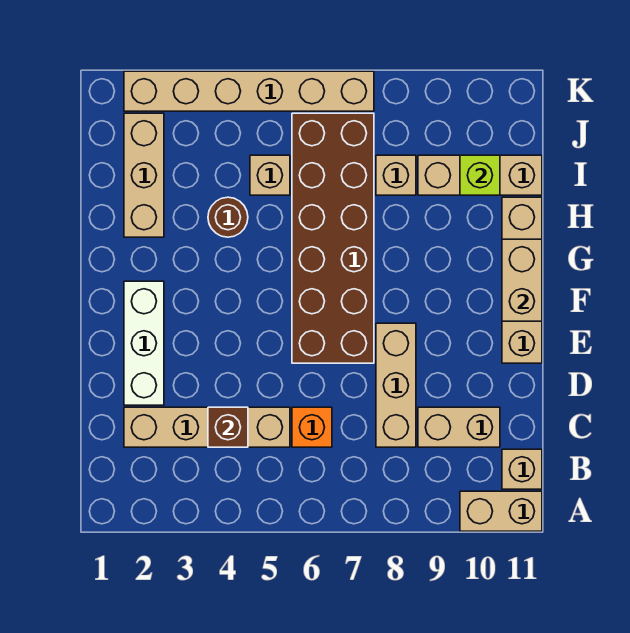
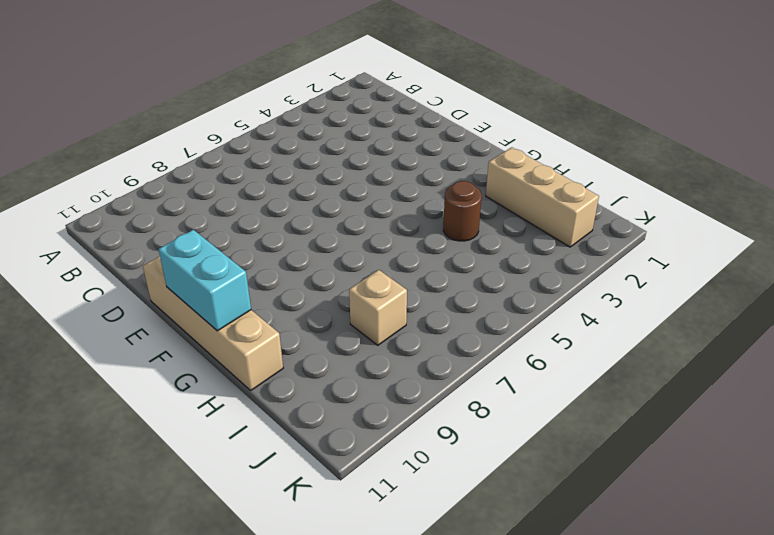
cyan brick F11:G11 level 2 -> tan brick F11:G11 level 2
none -> tan brick A10:A11 level 1
none -> tan brick B11 level 1
none -> tan brick C2:C5 level 1

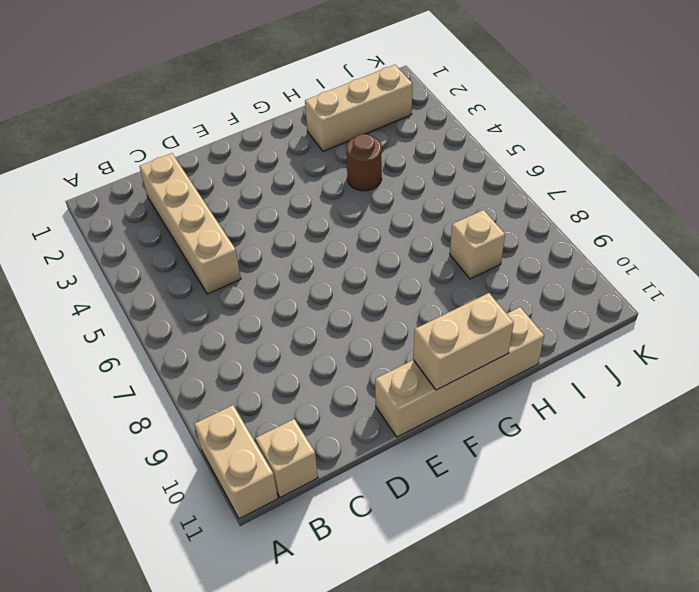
none -> orange brick C6 level 1
none -> tan brick C8:E8 level 1
none -> tan brick C9:C10 level 1

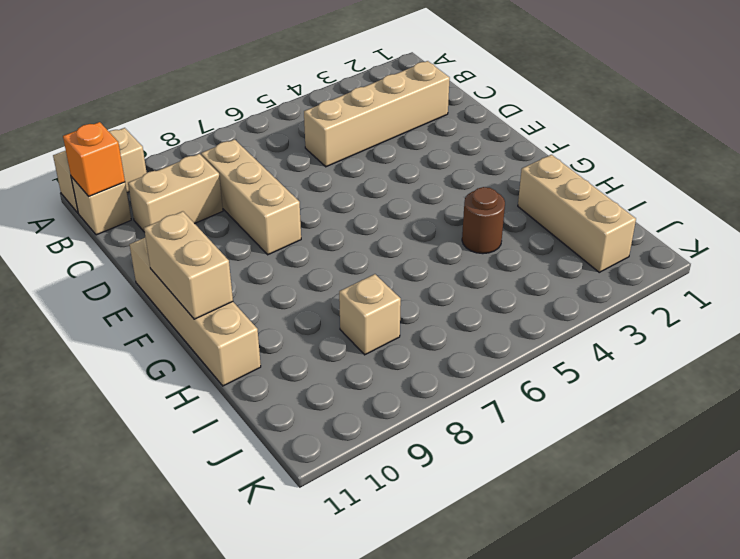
orange brick B11 level 2 -> orange brick C6 level 1
none -> white brick D2:F2 level 1
none -> brown brick E6:J7 level 1
none -> tan brick I5 level 1

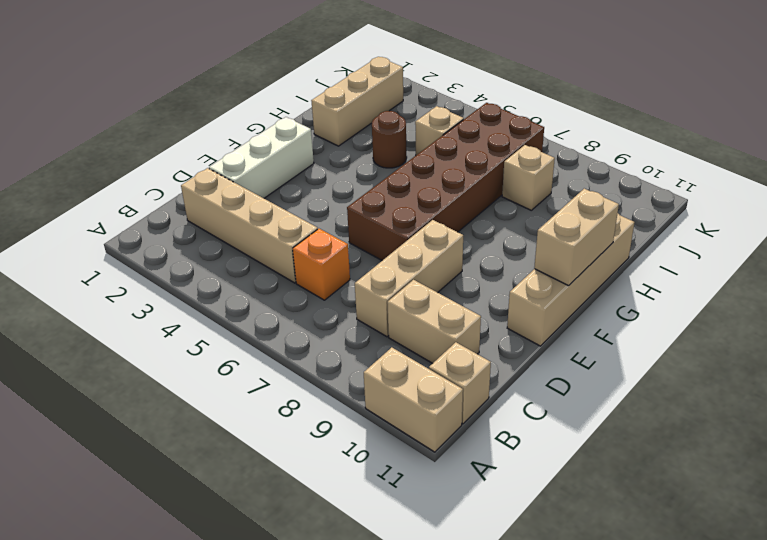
none -> tan brick I9:I11 level 1
none -> tan brick K2:K7 level 1
none -> brown brick C4 level 2

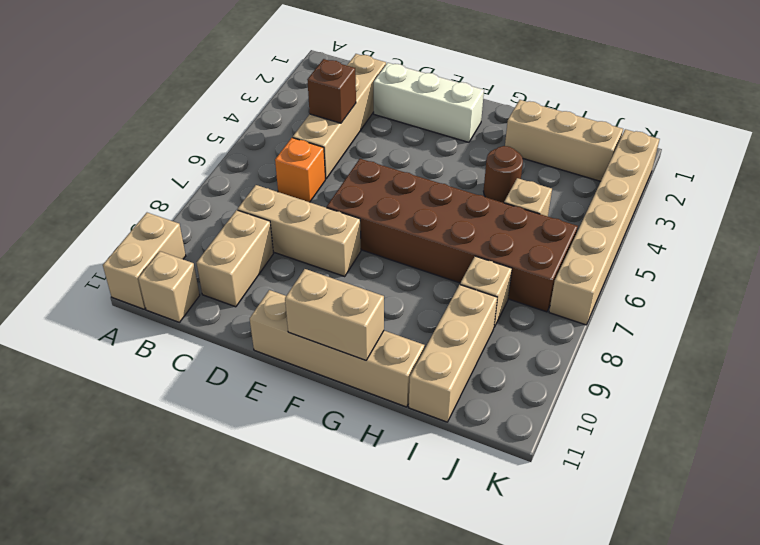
none -> lime brick I10 level 2

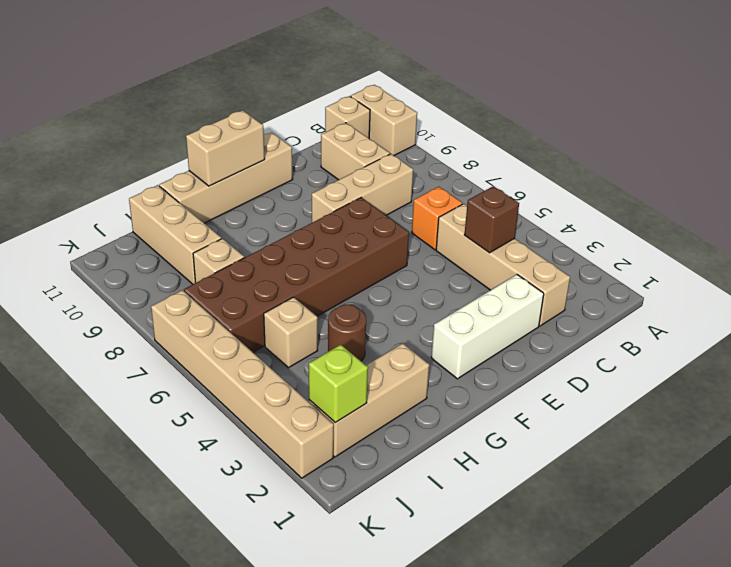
lime brick J2 level 2 -> lime brick I10 level 2

